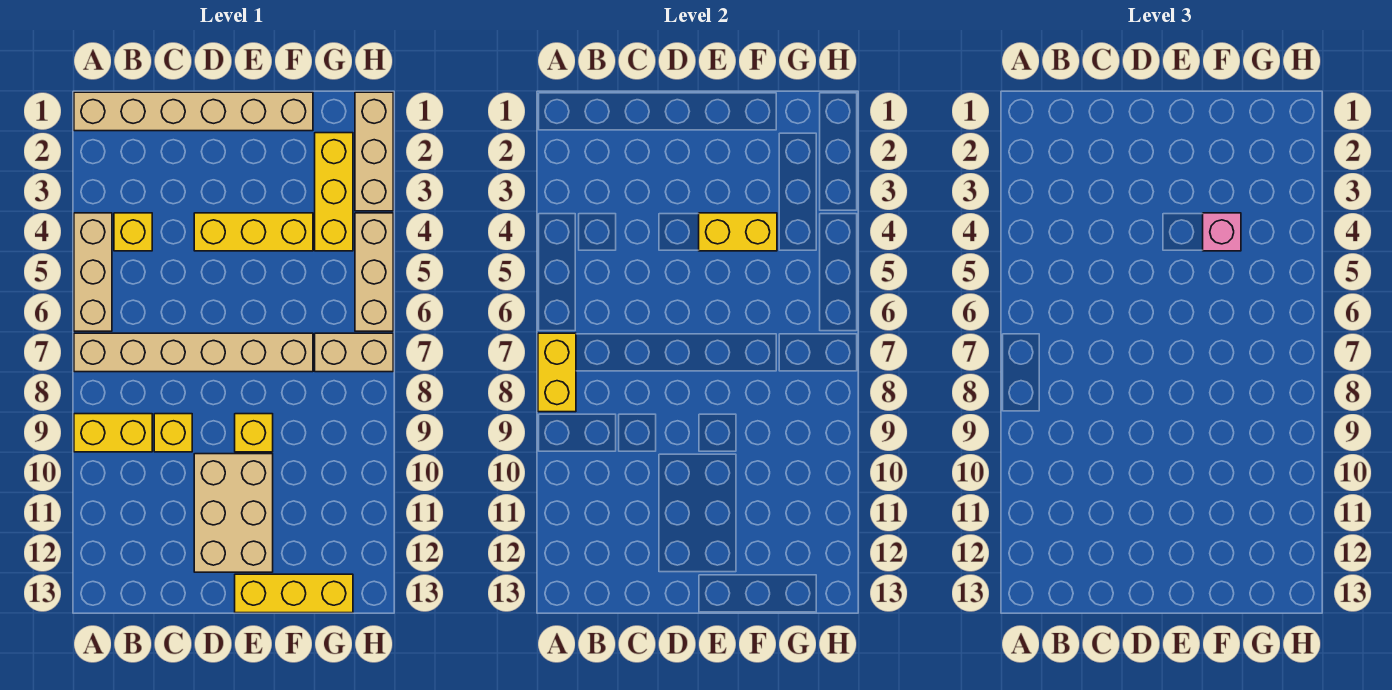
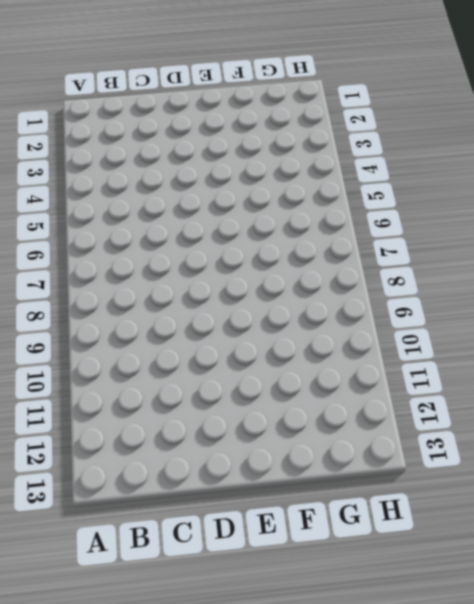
none -> tan brick A1:F1 level 1
none -> tan brick A4:A6 level 1
none -> tan brick A7:F7 level 1

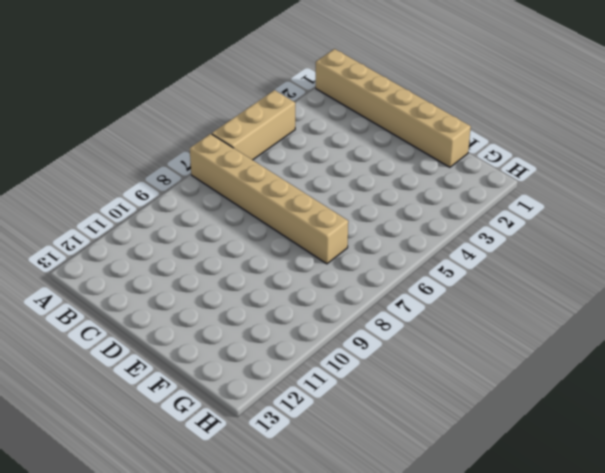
none -> yellow brick A9:B9 level 1
none -> yellow brick B4 level 1
none -> yellow brick C9 level 1

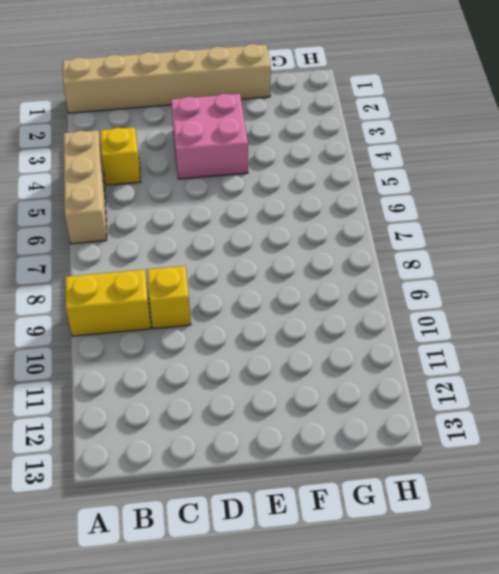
pink brick D3:E4 level 1 -> yellow brick D4:F4 level 1
none -> tan brick A7:F7 level 1
none -> tan brick D10:E12 level 1
none -> yellow brick E9 level 1

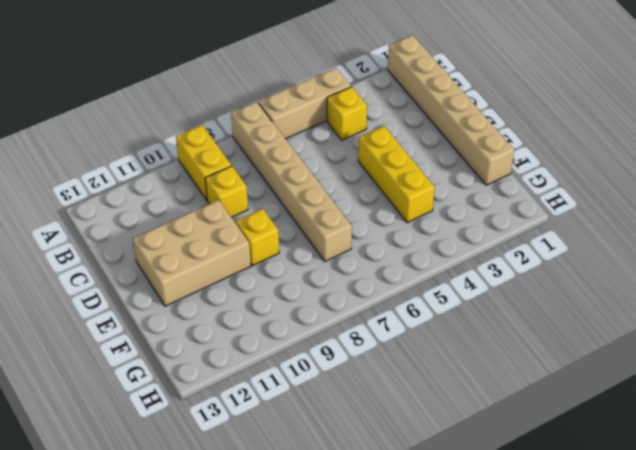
none -> yellow brick E13:G13 level 1
none -> yellow brick G2:G4 level 1
none -> tan brick G7:H7 level 1

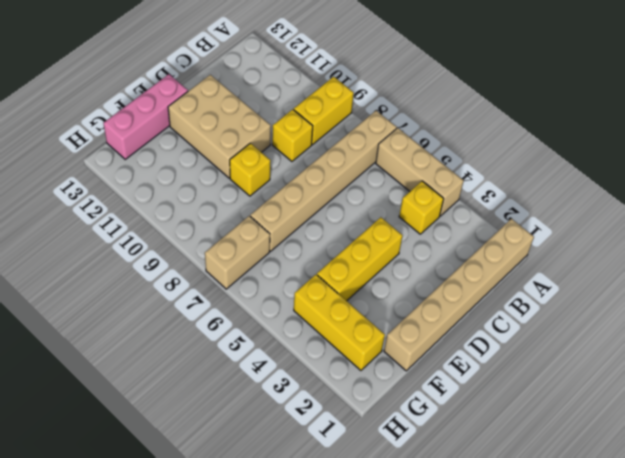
pink brick E13:G13 level 1 -> yellow brick E13:G13 level 1
none -> tan brick H1:H3 level 1
none -> tan brick H4:H6 level 1
none -> yellow brick A7:A8 level 2

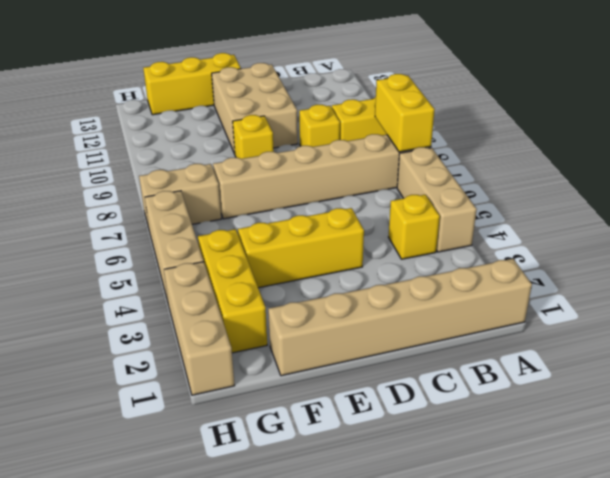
none -> yellow brick E4:F4 level 2
none -> pink brick F4 level 3

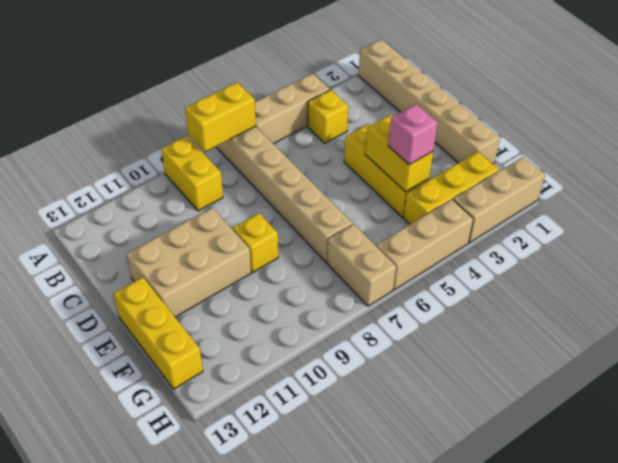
none -> yellow brick C9 level 1

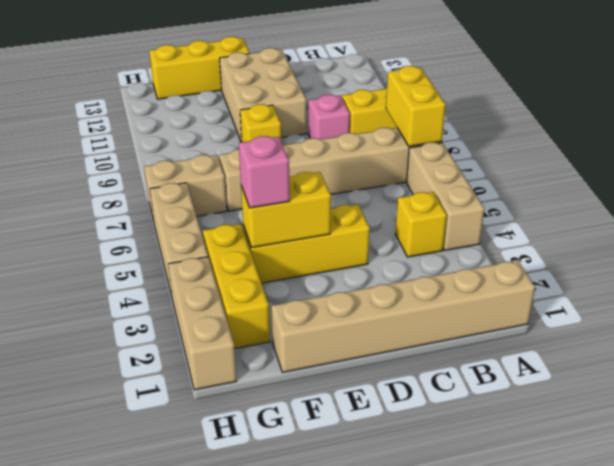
pink brick C9 level 1 -> yellow brick C9 level 1

